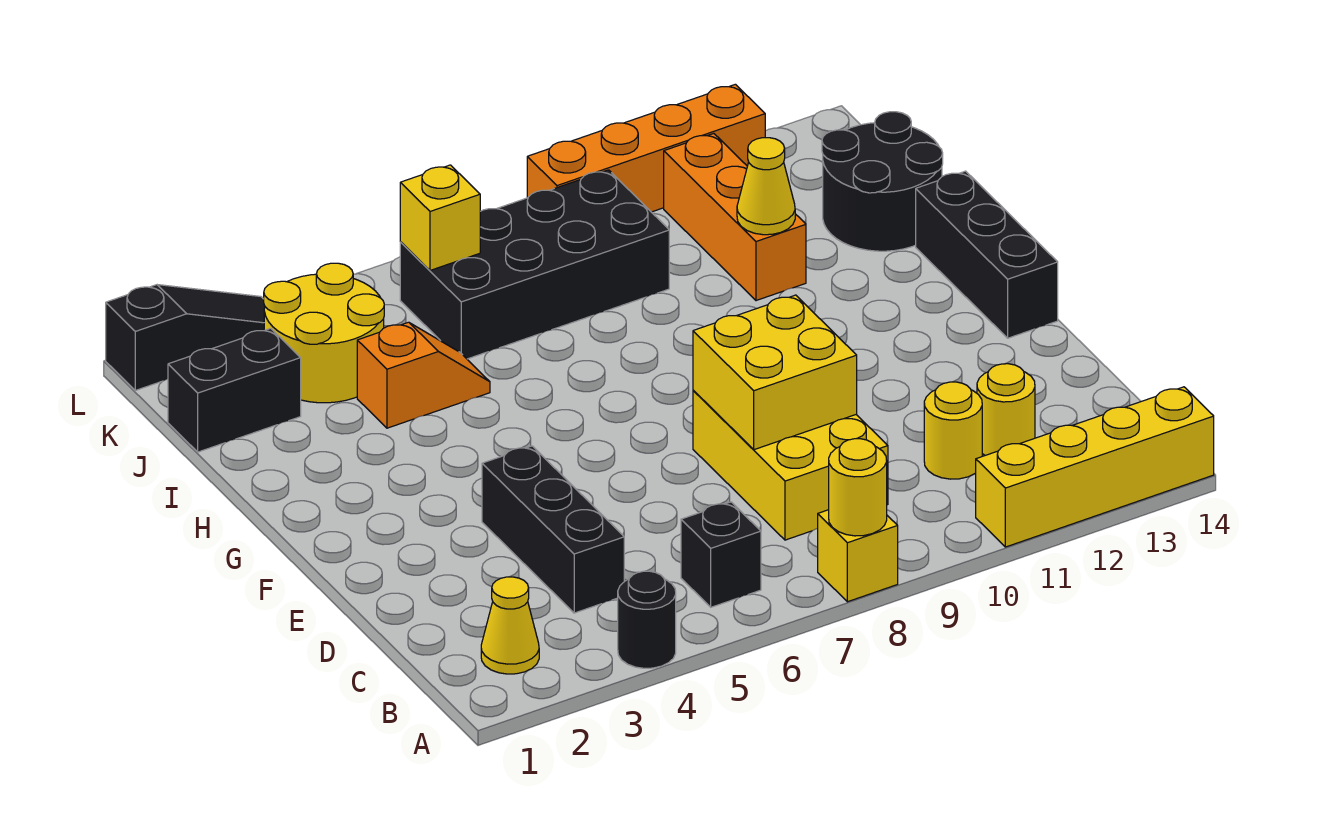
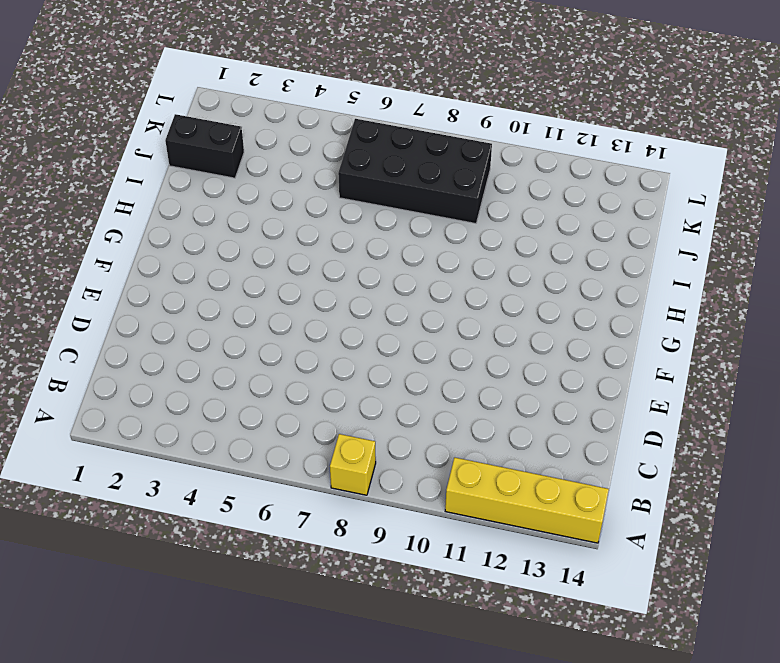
none -> black round brick A4 level 1
none -> yellow cone B2 level 1
none -> black brick B6 level 1

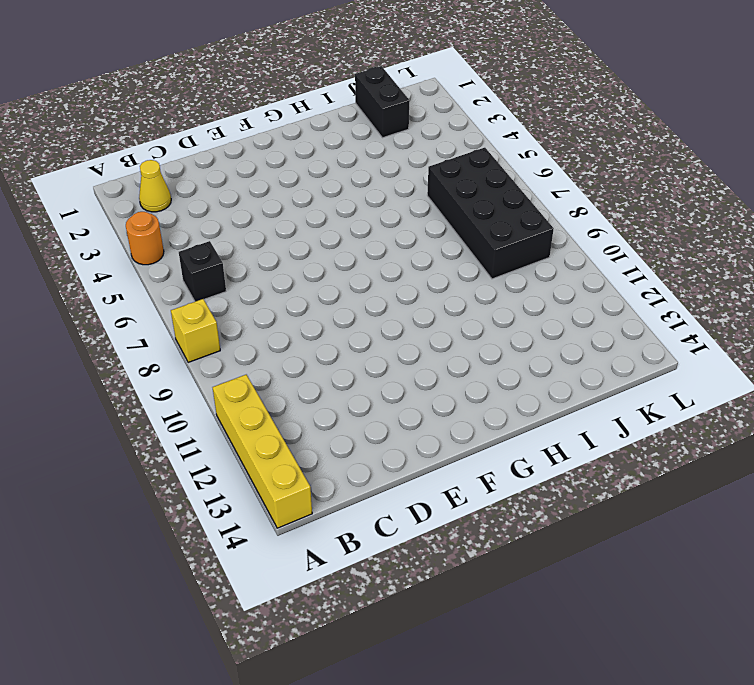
orange round brick A4 level 1 -> black round brick A4 level 1
none -> black brick C4:E4 level 1
none -> yellow brick C8:E9 level 1
none -> yellow round brick C11 level 1

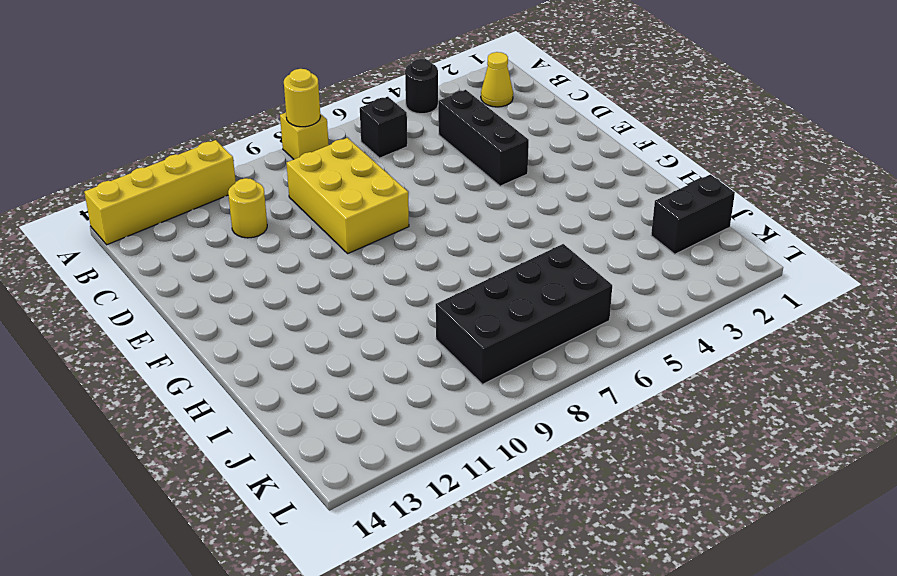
none -> yellow round brick C12 level 1
none -> black brick F14:H14 level 1
none -> orange slope I4:I5 level 1 top 4

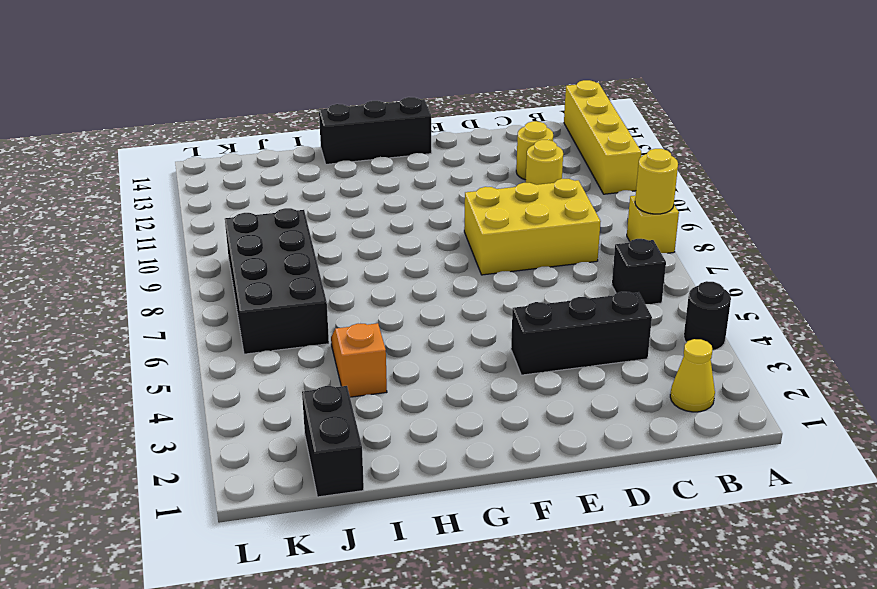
none -> orange brick I11:K11 level 1
none -> black round brick I13:J14 level 1
none -> yellow round brick J3:K4 level 1

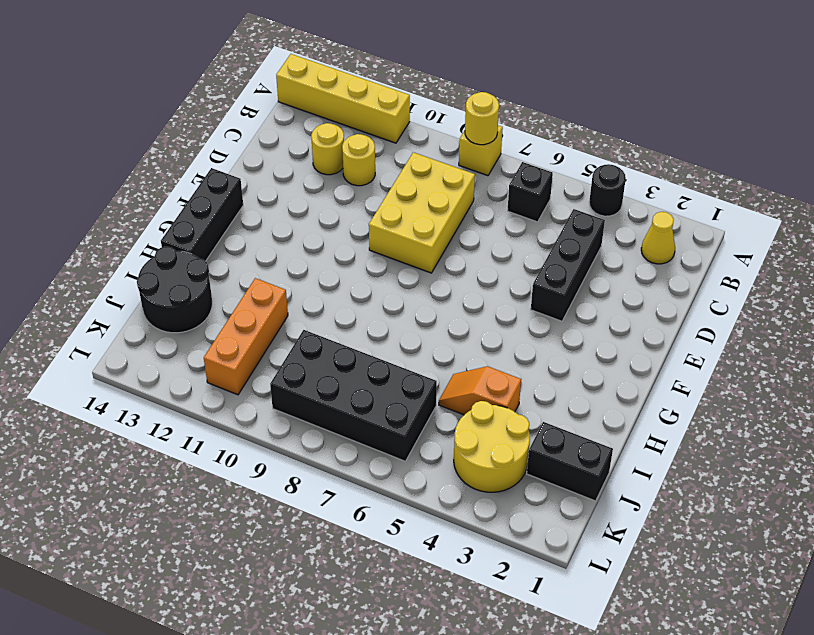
none -> black slope L1:L3 level 1 top 1
none -> orange brick L9:L12 level 1
none -> yellow brick D8:E9 level 2

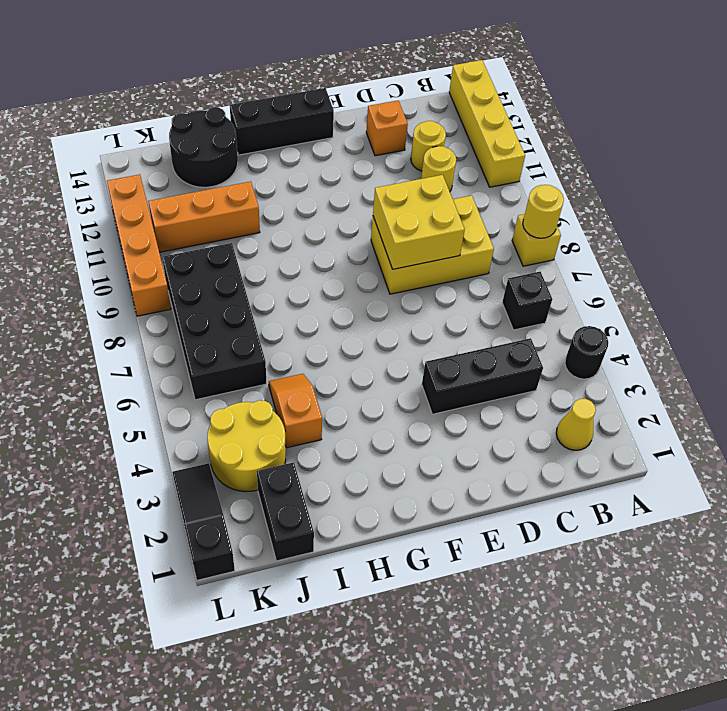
orange brick D13 level 1 -> none
none -> yellow cone I11 level 2
none -> yellow brick K6 level 2

